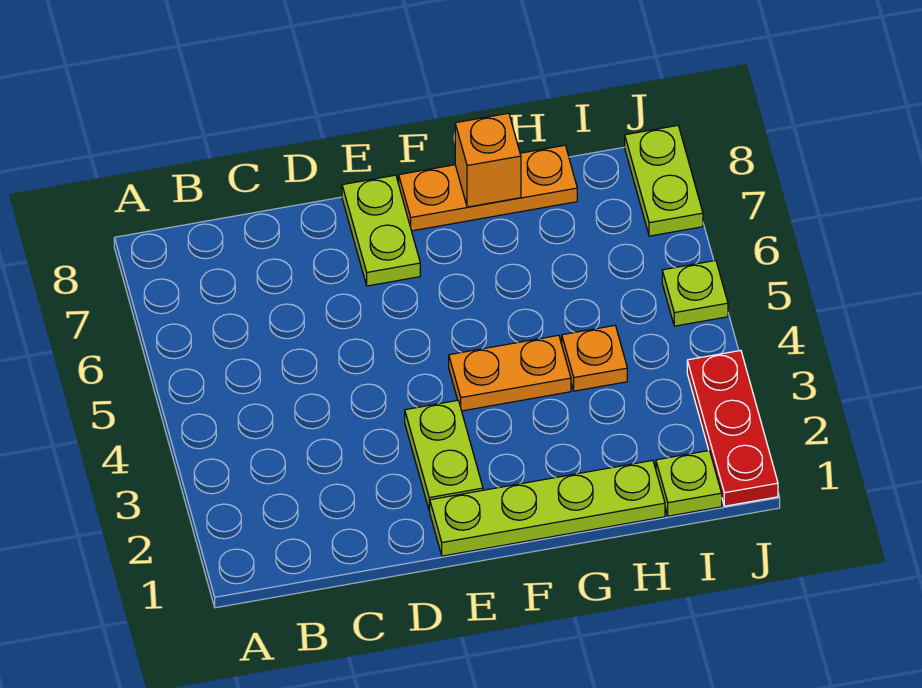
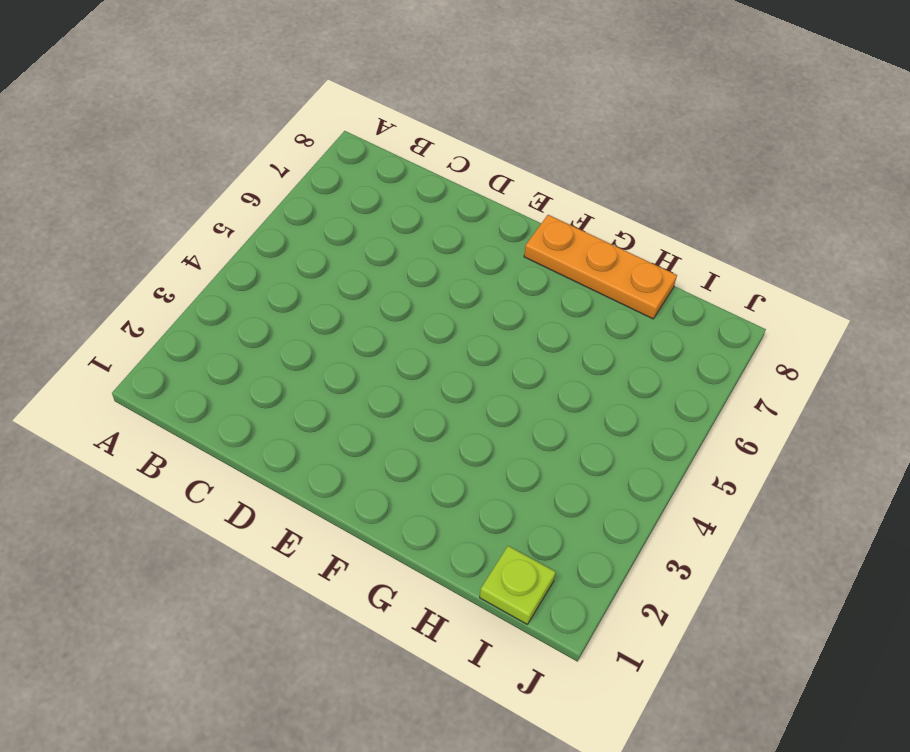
none -> lime plate E1:H1 level 1
none -> lime plate E2:E3 level 1

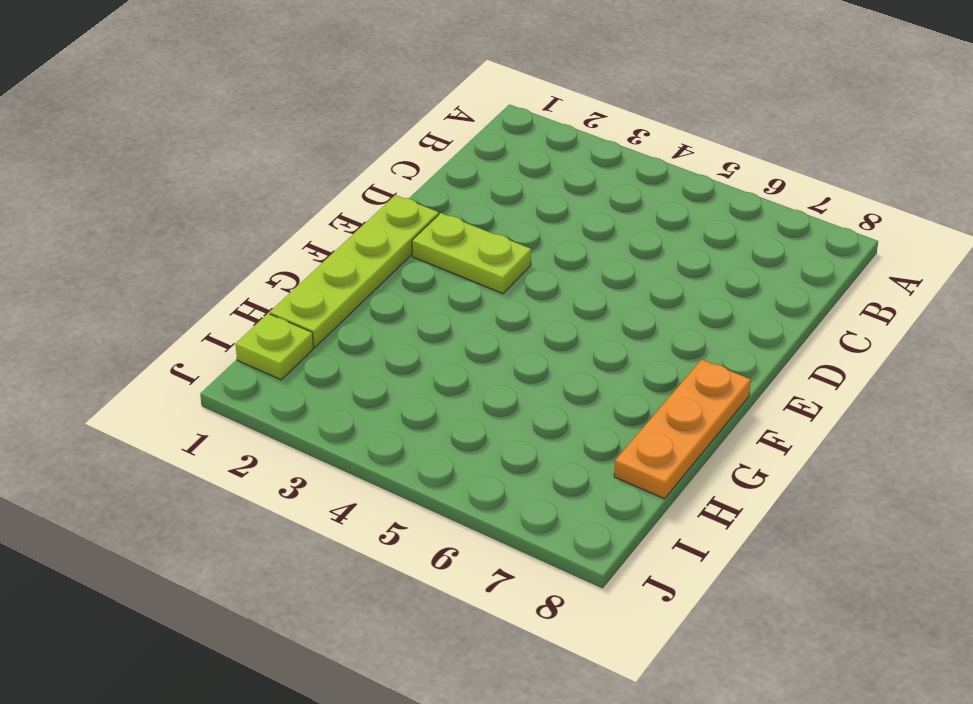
none -> lime plate E7:E8 level 1
none -> orange plate F4:G4 level 1

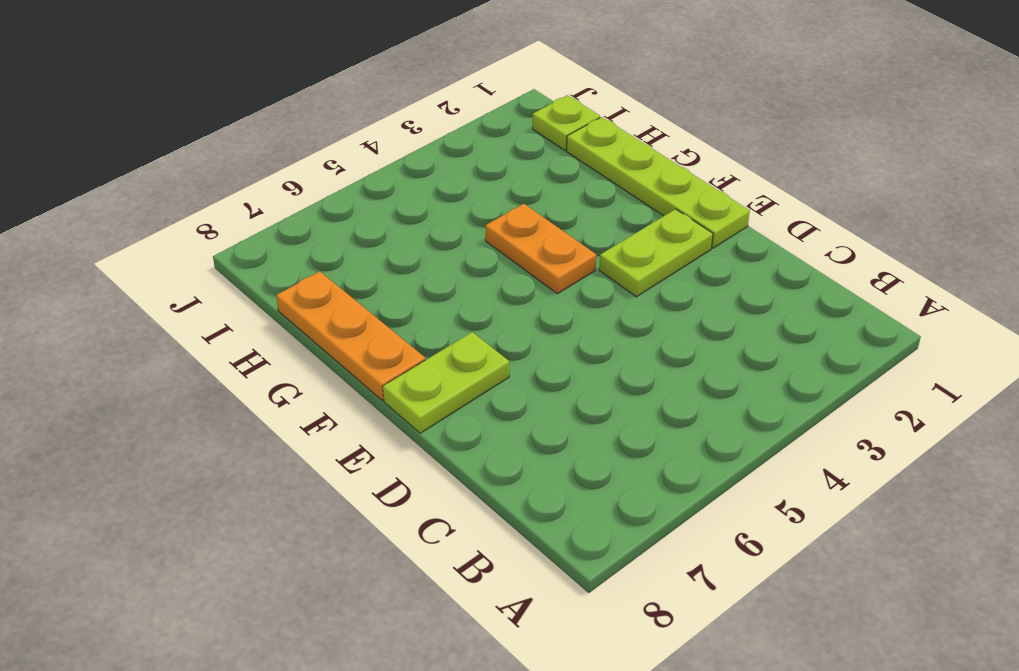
none -> orange plate H4 level 1
none -> red plate J1:J3 level 1

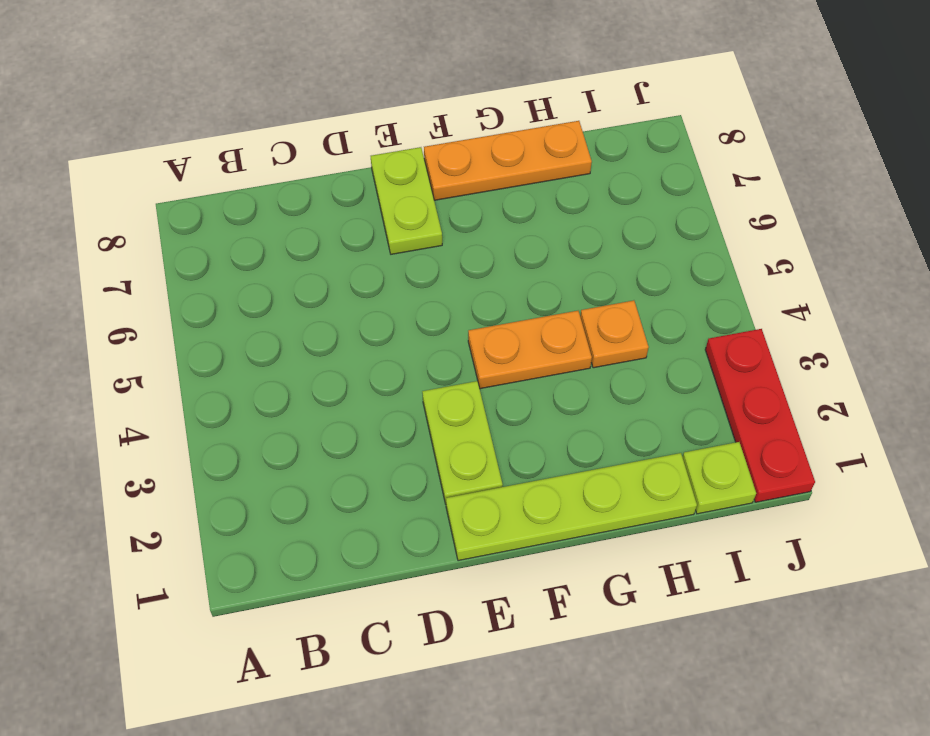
none -> lime plate J5 level 1
none -> lime plate J7:J8 level 1

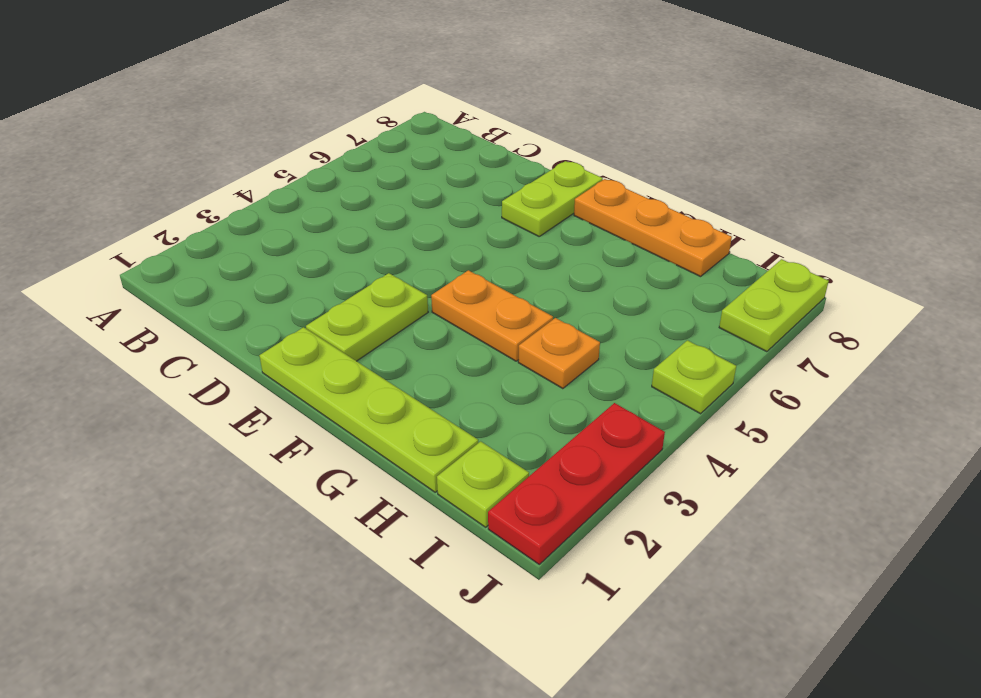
none -> orange brick G8 level 2

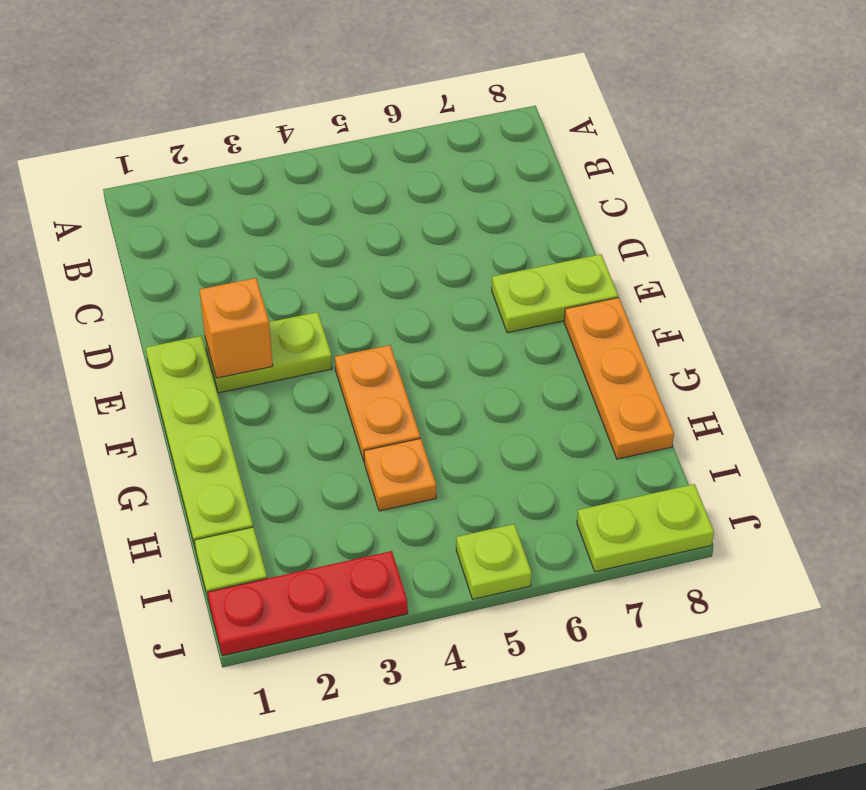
orange brick E2 level 2 -> orange brick G8 level 2

